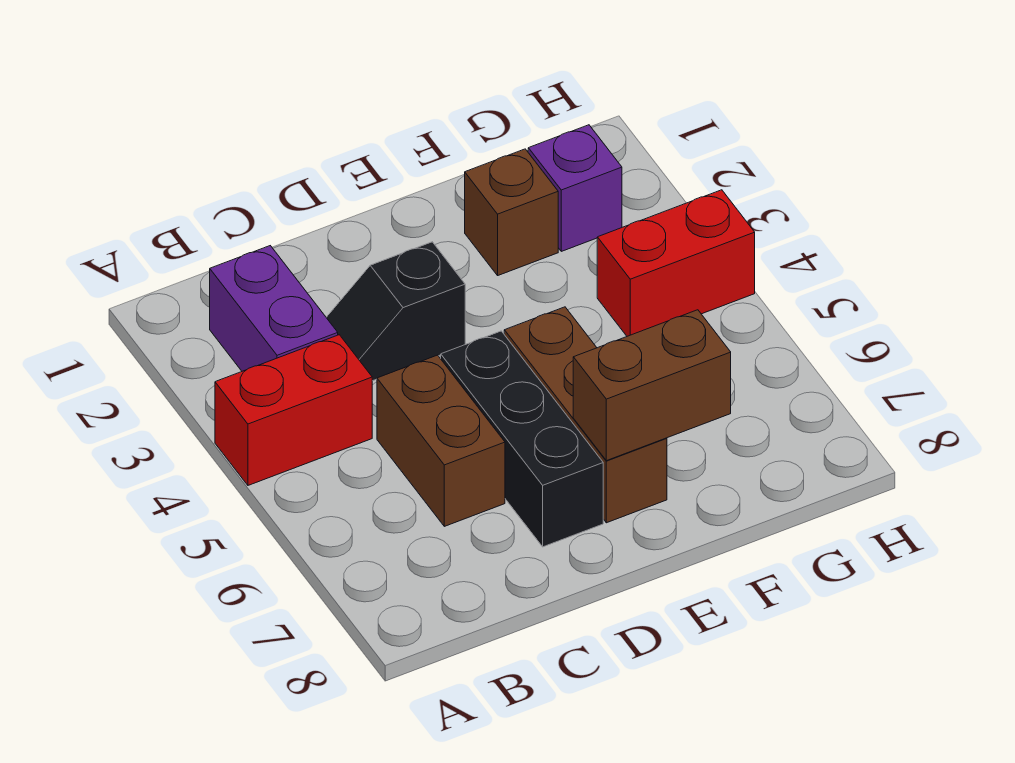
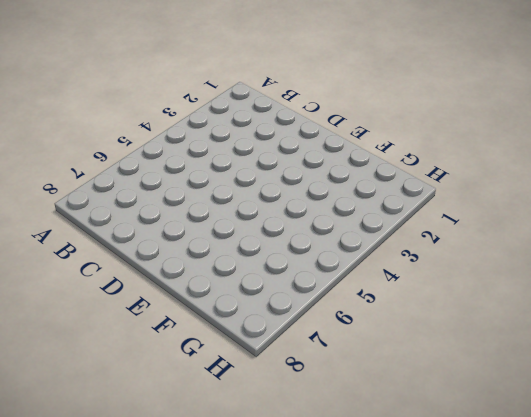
none -> red brick A4:B4 level 1
none -> purple brick B2:B3 level 1

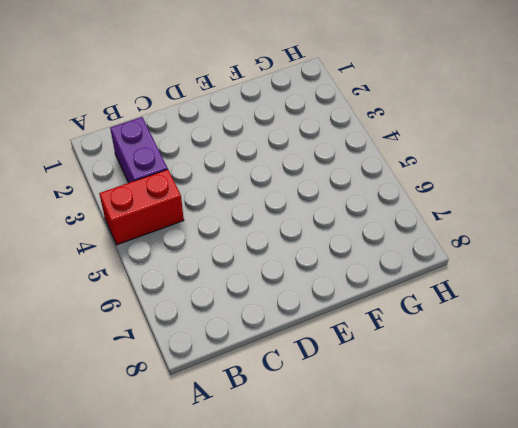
none -> black slope C3:D3 level 1 top D
none -> brown brick C5:C6 level 1

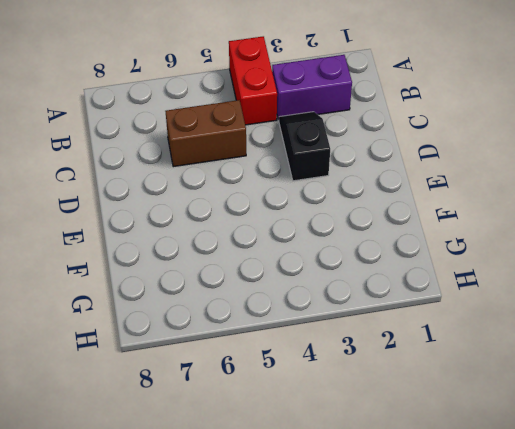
none -> black brick D5:D7 level 1
none -> brown brick E5:E7 level 1

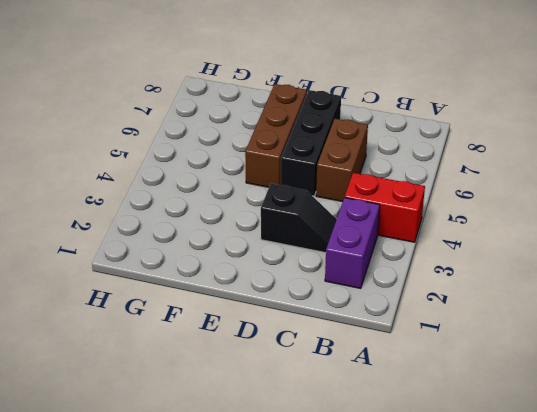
none -> brown brick F2 level 1
none -> purple brick G2 level 1

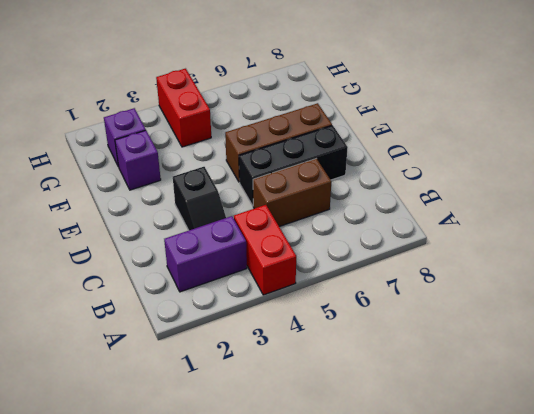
purple brick F2 level 1 -> brown brick F2 level 1
none -> brown brick E7:F7 level 2

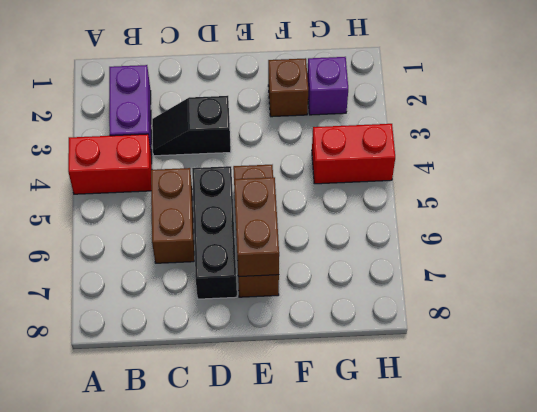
brown brick E6:E7 level 2 -> brown brick E7:F7 level 2

